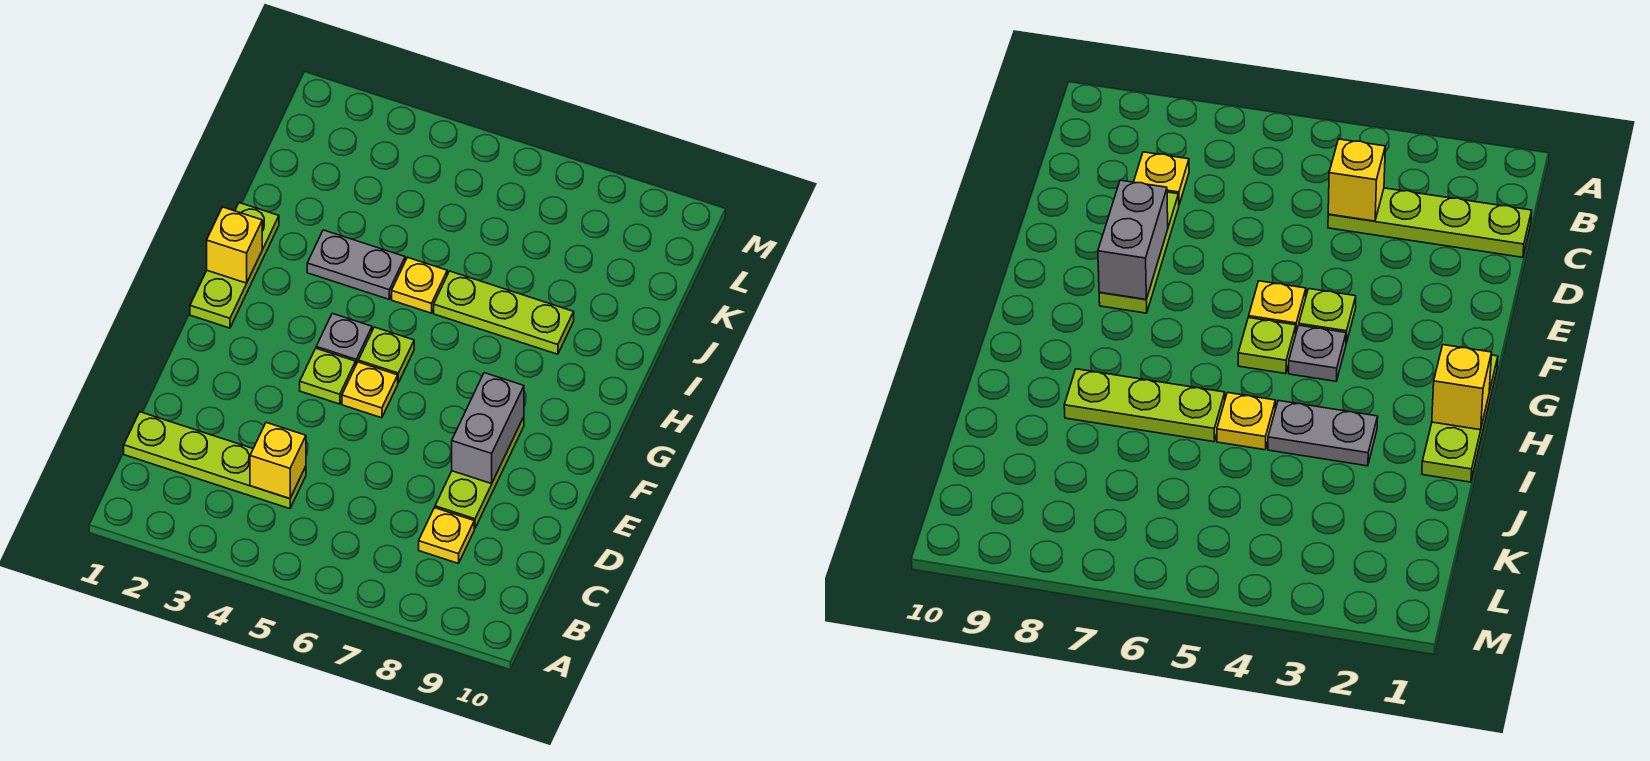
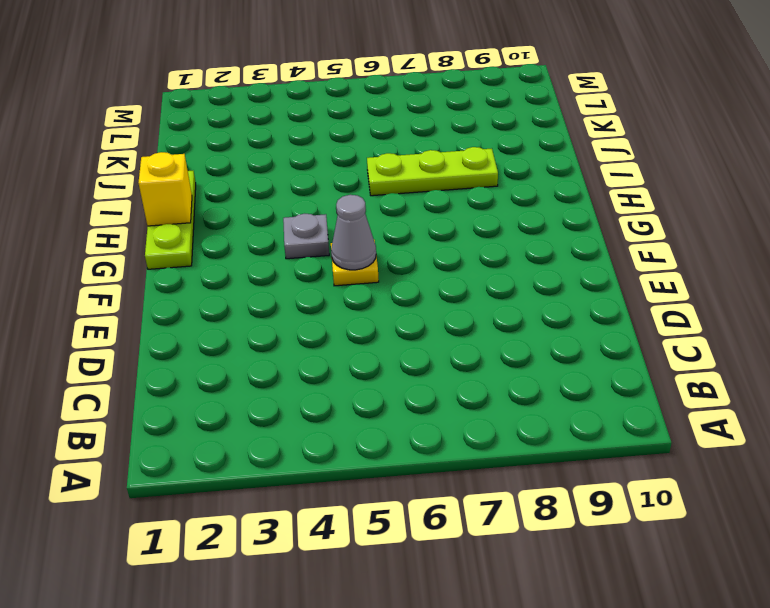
grey cone F5 level 2 -> none
none -> lime plate C1:C4 level 1
none -> yellow plate C8 level 1
none -> lime plate D8:F8 level 1

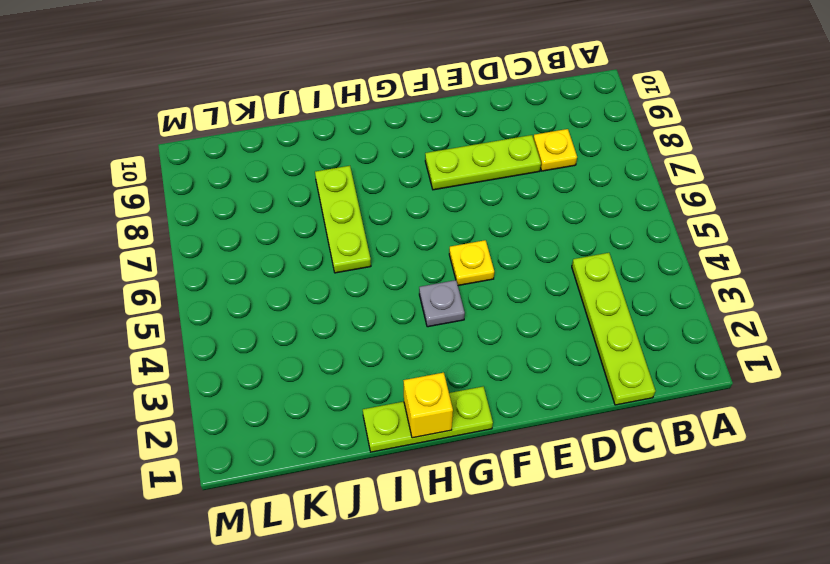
none -> lime plate F4 level 1
none -> lime plate G5 level 1
none -> grey plate I3:I4 level 1

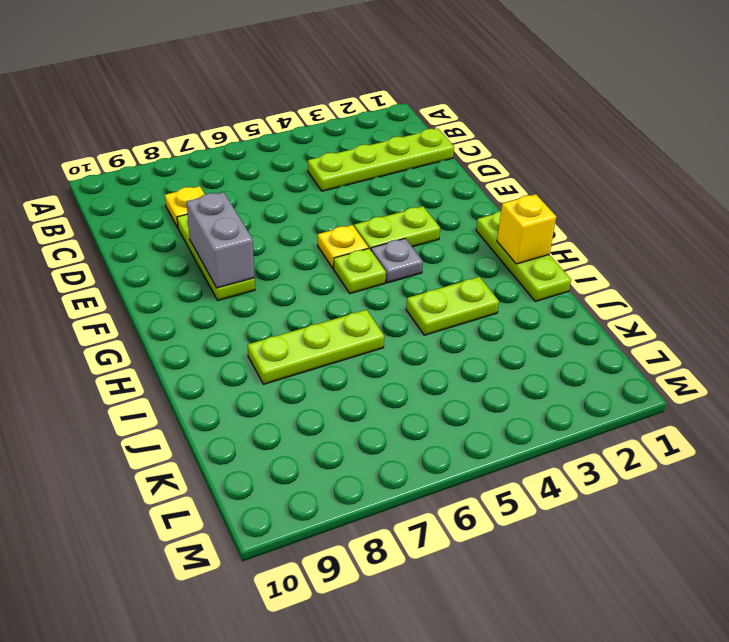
lime plate F3:F4 level 1 -> lime plate F4 level 1
lime plate I3:I4 level 1 -> grey plate I3:I4 level 1
none -> yellow plate I5 level 1
none -> yellow brick C4 level 2

